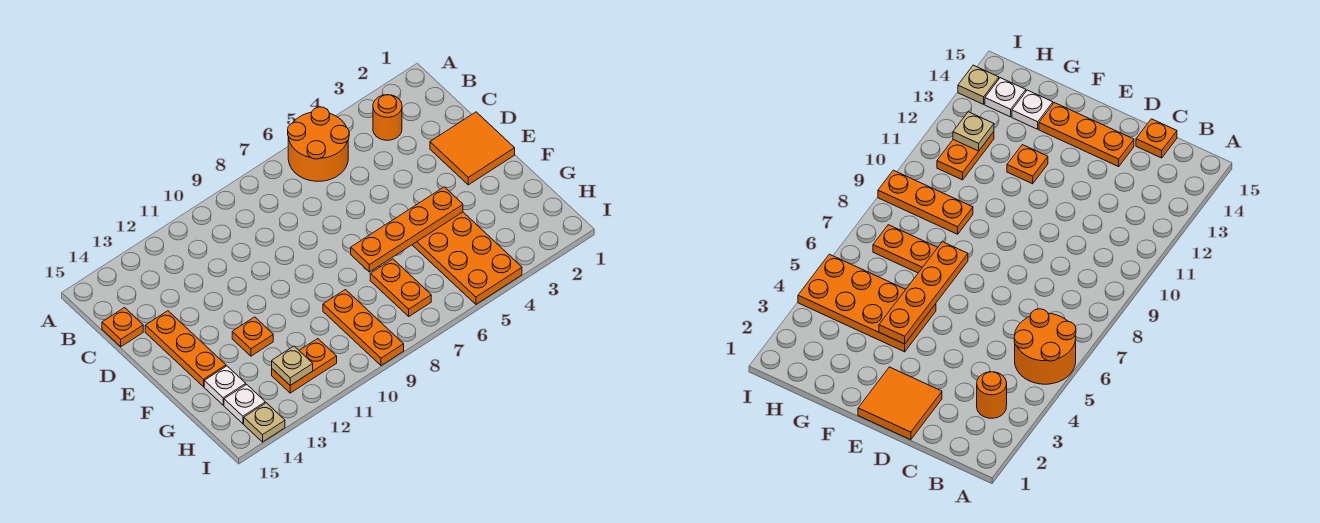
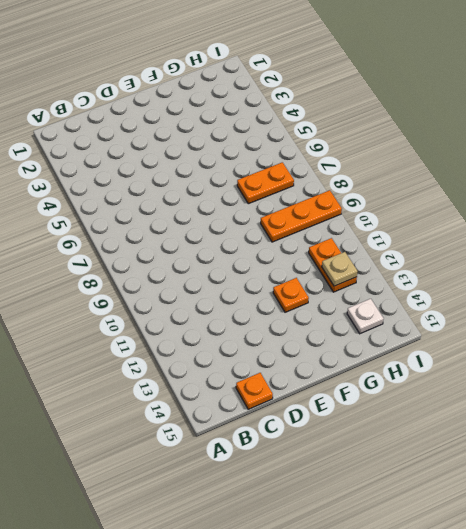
none -> orange round brick A5:B6 level 1
none -> orange round brick B3 level 1
none -> orange tile D1:E2 level 1

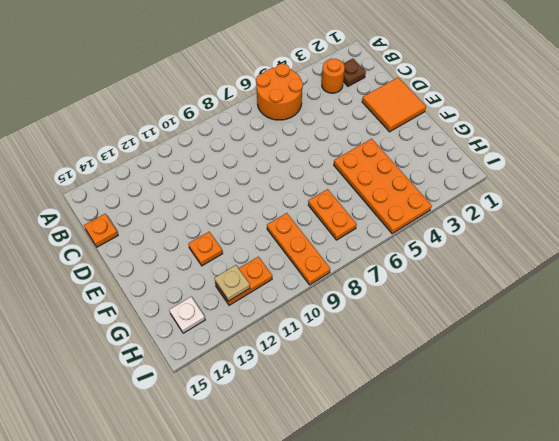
brown plate B2 level 1 -> none
none -> orange plate D14:F14 level 1
none -> white plate G14 level 1
none -> tan plate I14 level 1

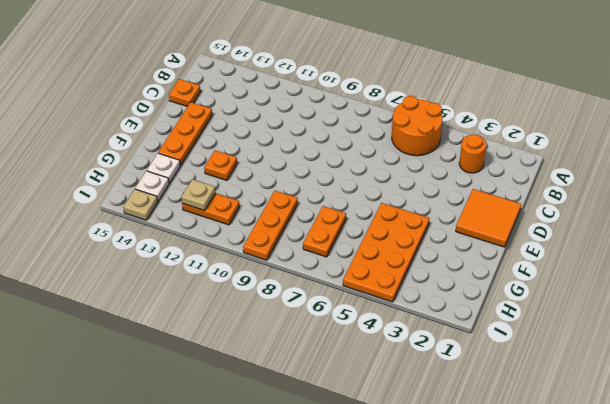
none -> orange plate F4:F7 level 2

